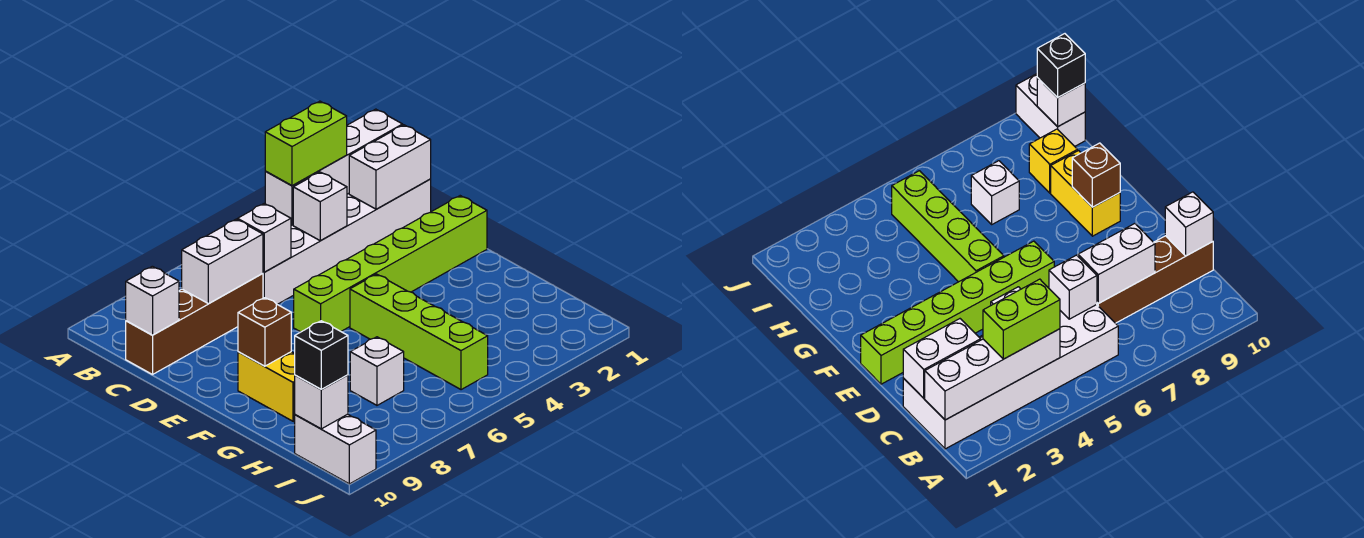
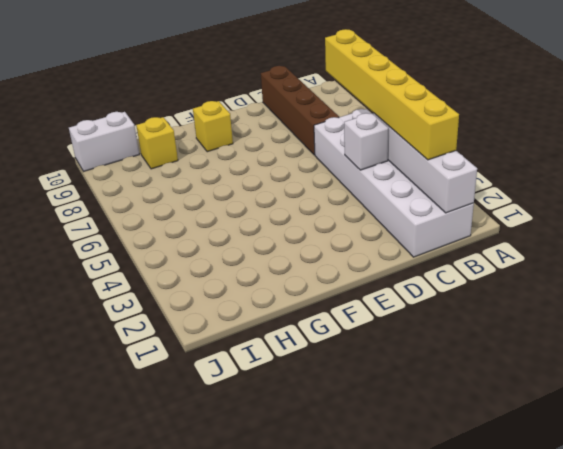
yellow brick B2:B7 level 3 -> lime brick B3:B4 level 3
yellow brick F9 level 1 -> yellow brick F9:G9 level 1
none -> lime brick E1:E6 level 1
none -> lime brick F5:I5 level 1
none -> white brick H7 level 1

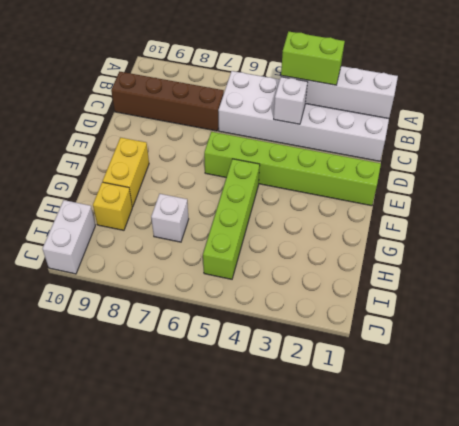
none -> white brick C1:C2 level 2
none -> white brick C6 level 2
none -> white brick C7:C8 level 2

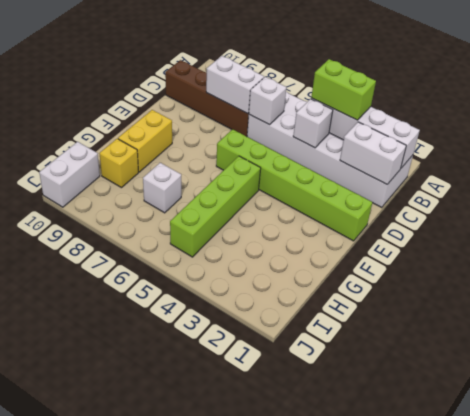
none -> white brick C10 level 2
none -> brown brick F9 level 2
none -> white brick I10 level 2

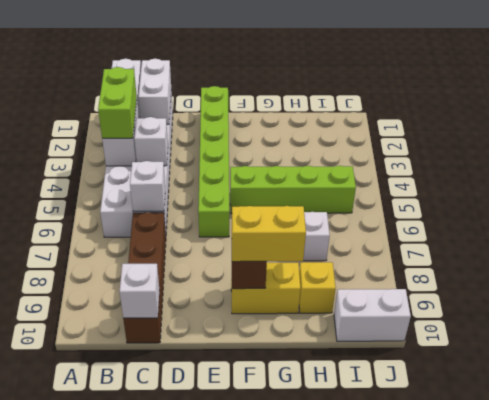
yellow brick F9:G9 level 3 -> none
none -> white brick C7:C8 level 2
none -> white brick I10 level 2
none -> black brick I10 level 3

